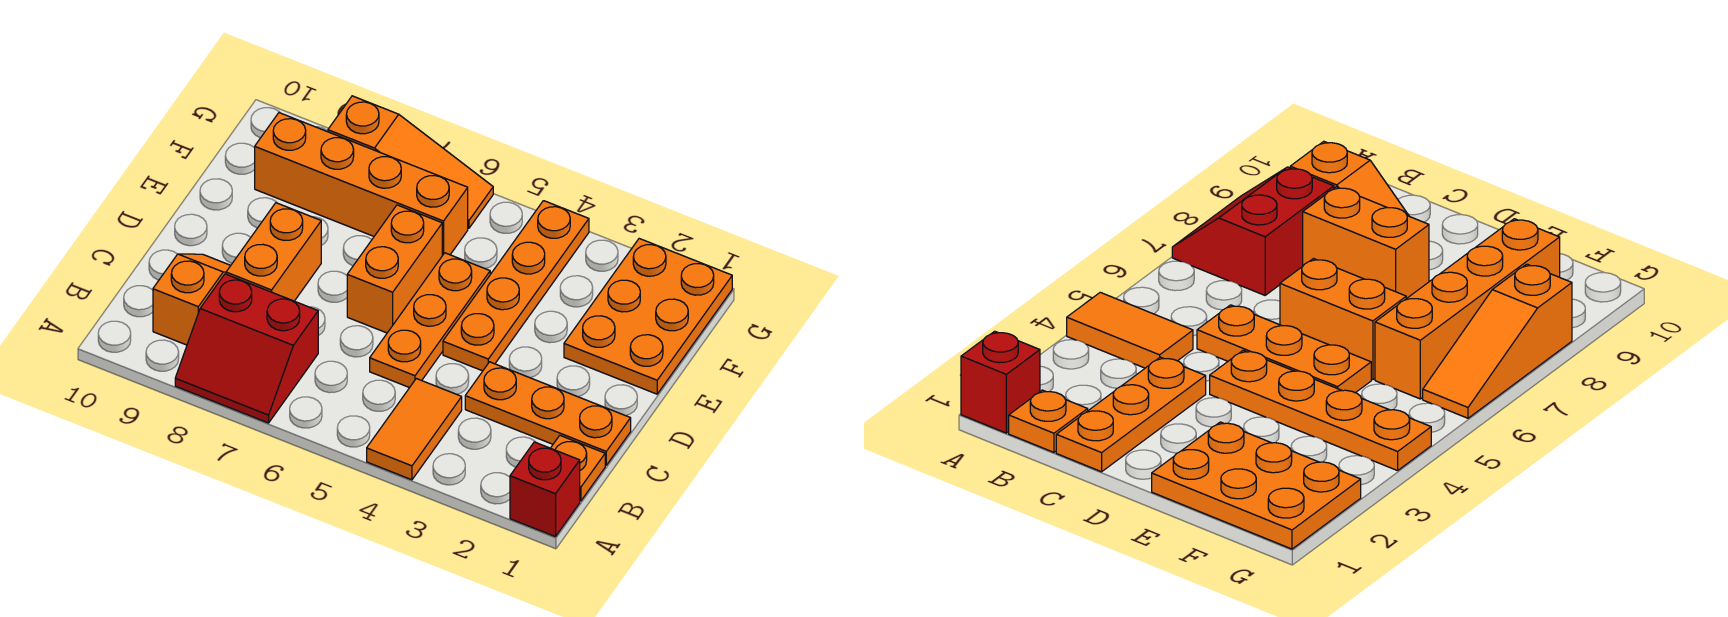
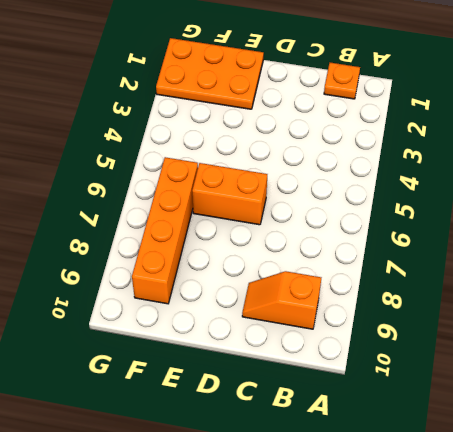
none -> red brick A1 level 1
none -> orange tile A4:B4 level 1
none -> red slope A7:B8 level 1 top B

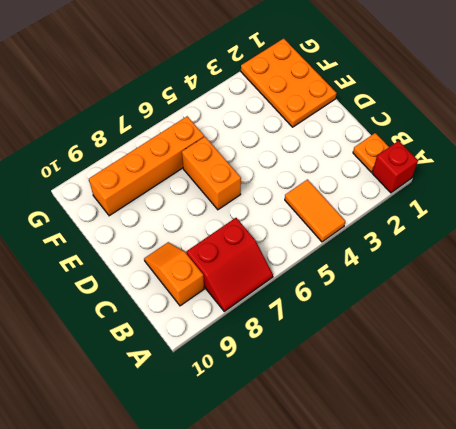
none -> orange plate C1:C3 level 1
none -> orange plate C5:E5 level 1
none -> orange brick C8:D8 level 1

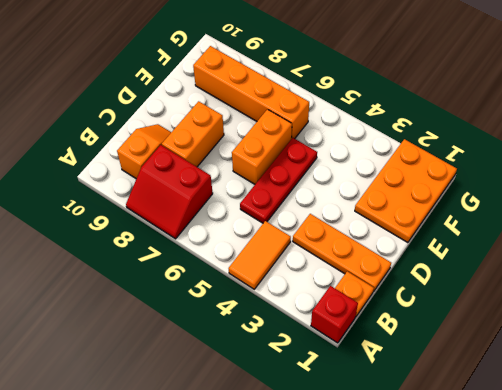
red plate C5:E5 level 1 -> orange plate C5:E5 level 1
none -> orange plate D4:G4 level 1
none -> orange slope G6:G8 level 1 top 8

